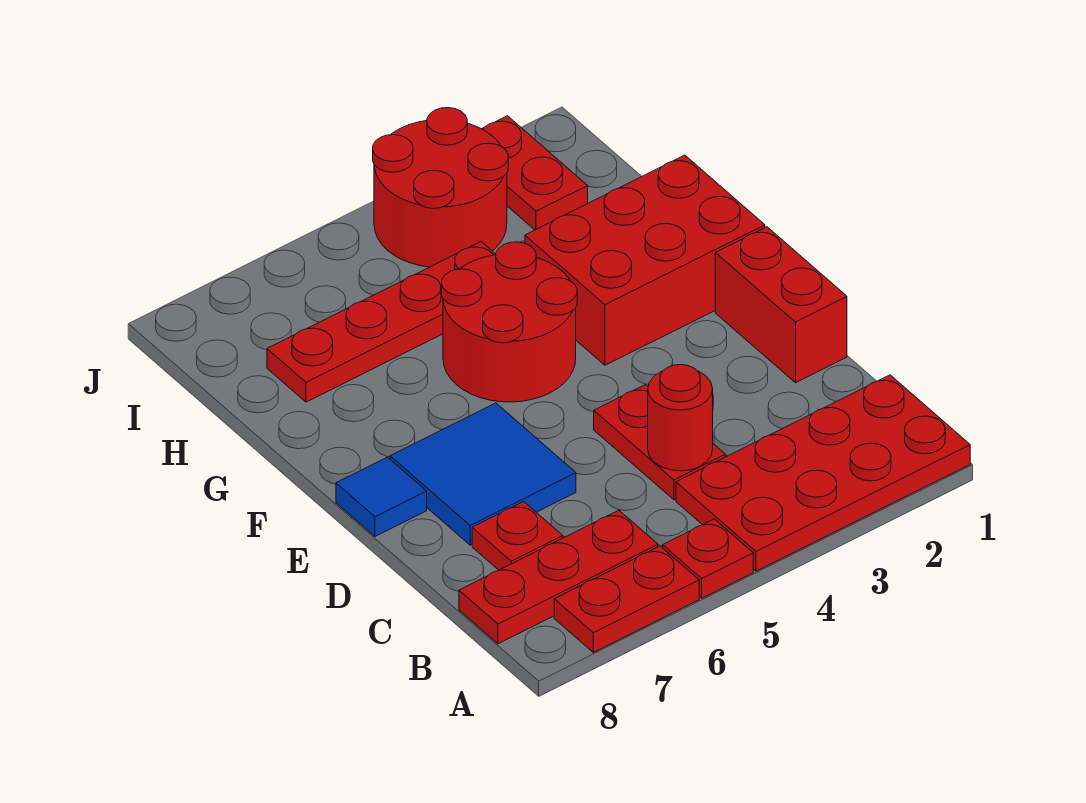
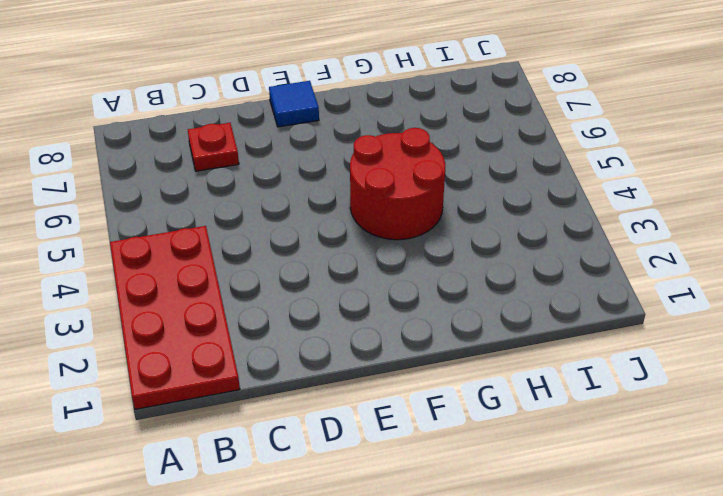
none -> red plate A5 level 1
none -> red plate A6:A7 level 1
none -> red plate B6:B8 level 1

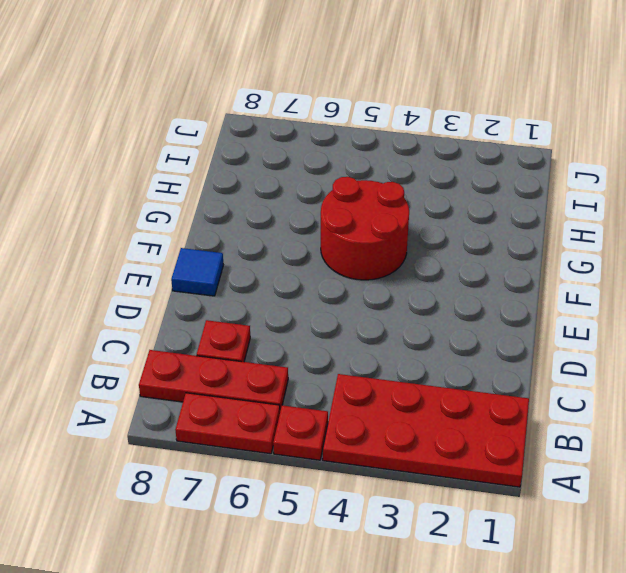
none -> red plate C4:D4 level 1
none -> red brick D1:E1 level 1
none -> blue tile D6:E7 level 1

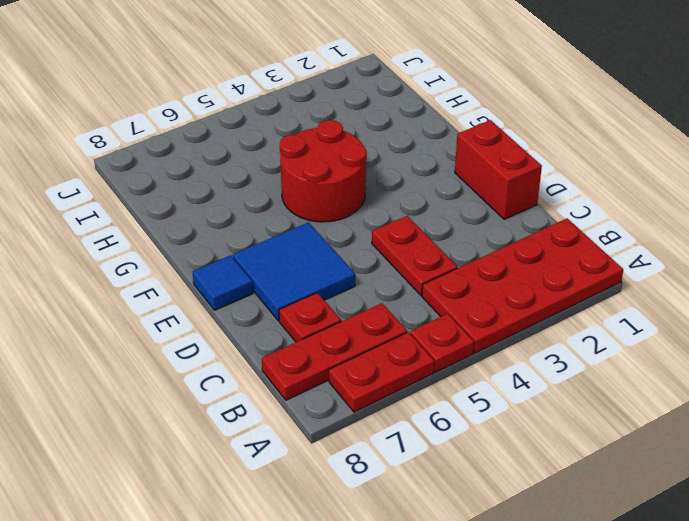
none -> red brick F1:G3 level 1
none -> red plate H4:H7 level 1
none -> red plate I2:J2 level 1

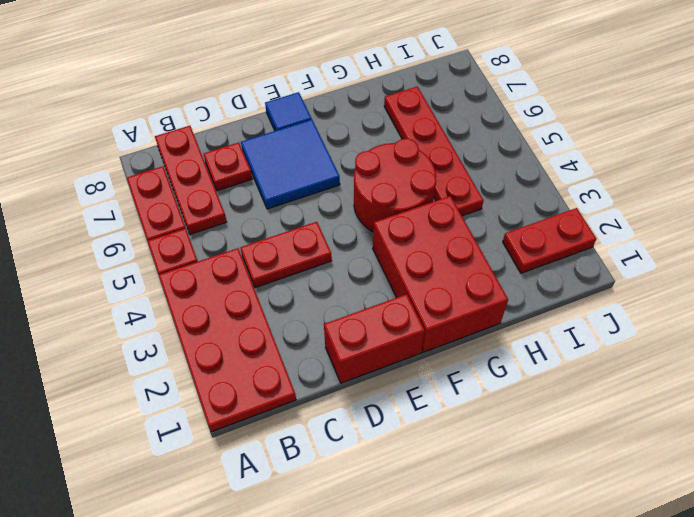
none -> red round brick I3:J4 level 1
none -> red round brick C4 level 2

